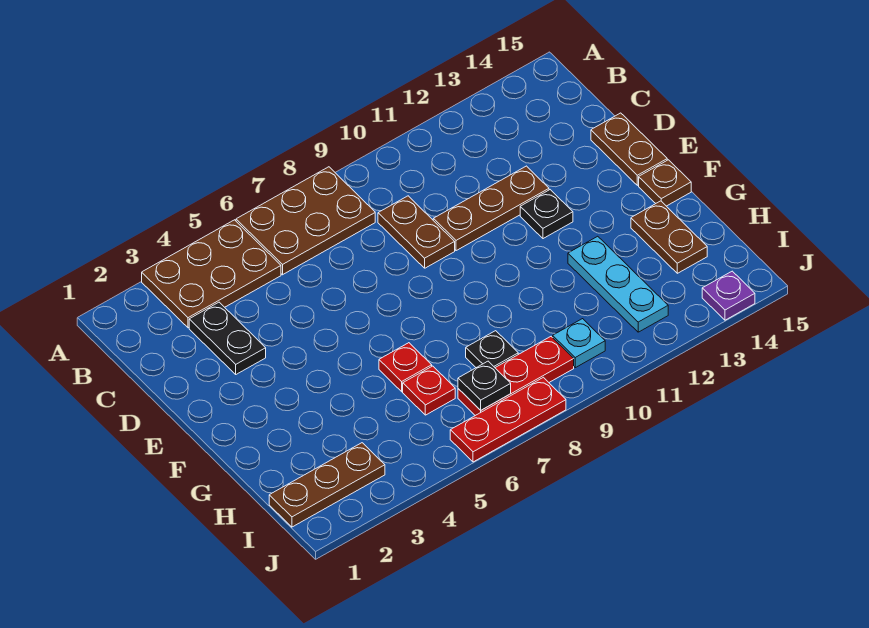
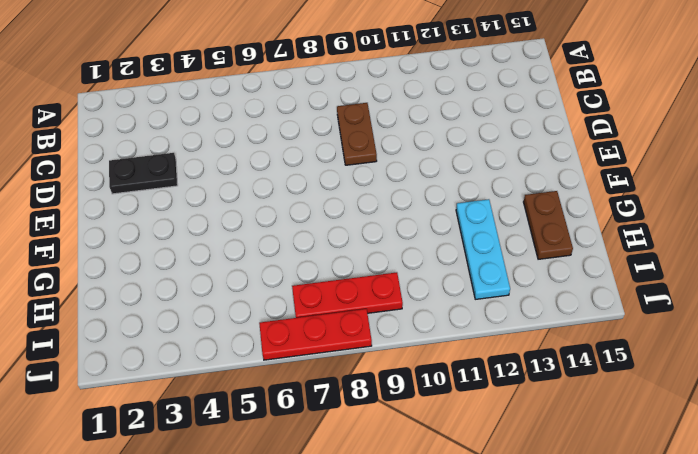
black plate D2:D3 level 1 -> black plate C3:D3 level 1
none -> brown plate A3:B5 level 1
none -> brown plate A6:B8 level 1
none -> brown plate D10:D12 level 1

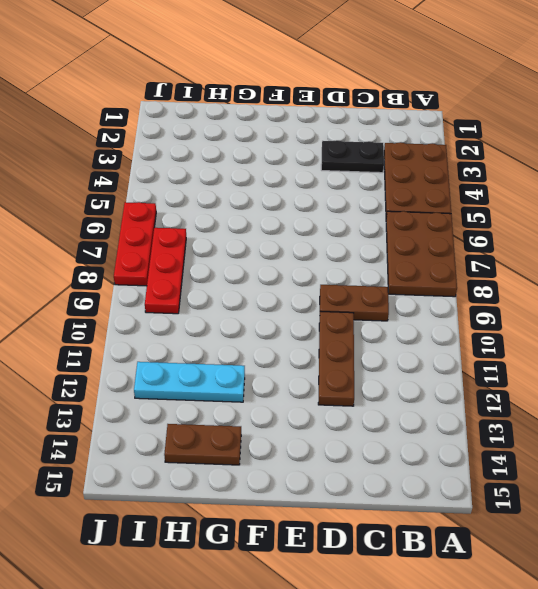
none -> brown plate D15:E15 level 1
none -> black plate E12 level 1
none -> brown plate F15 level 1

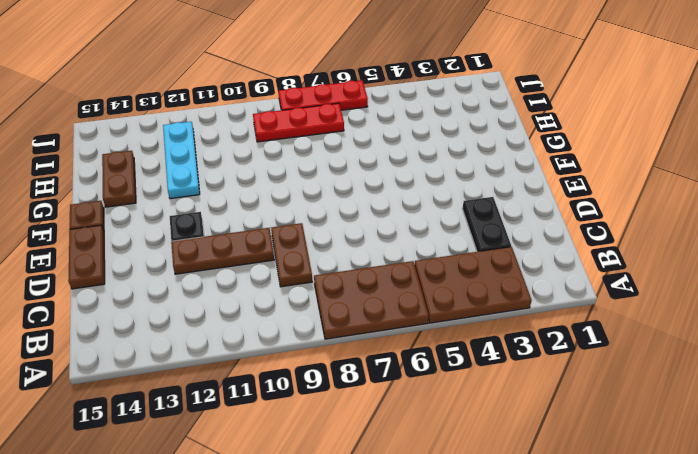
none -> red plate G6 level 1
none -> red plate H6 level 1
none -> black plate H8 level 1

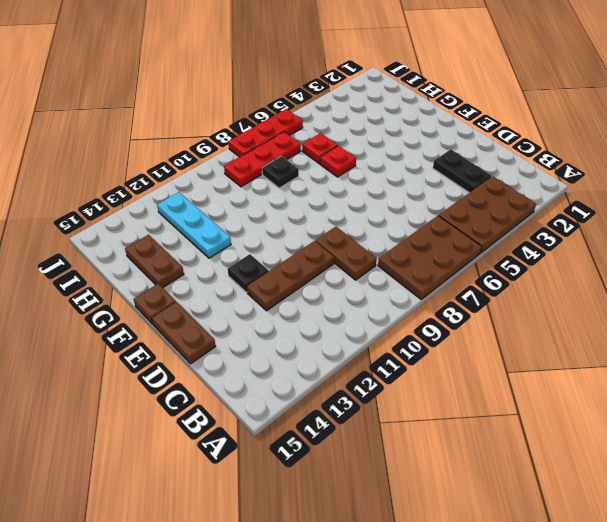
none -> brown plate I1:I3 level 1
none -> cyan plate I10 level 1
none -> purple plate J14 level 1

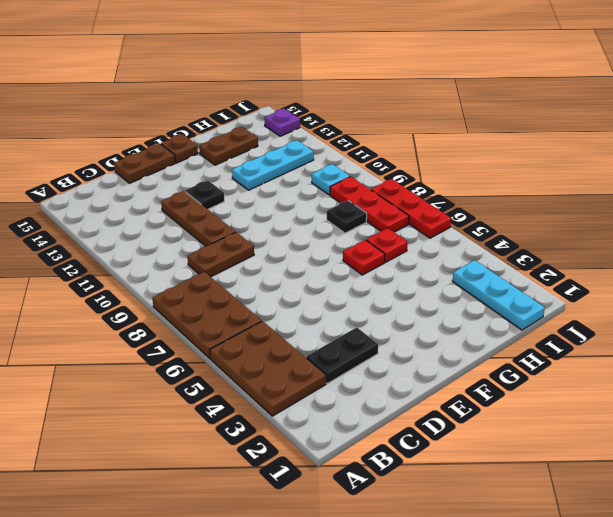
cyan plate I1:I3 level 1 -> brown plate I1:I3 level 1
none -> black plate I7 level 2

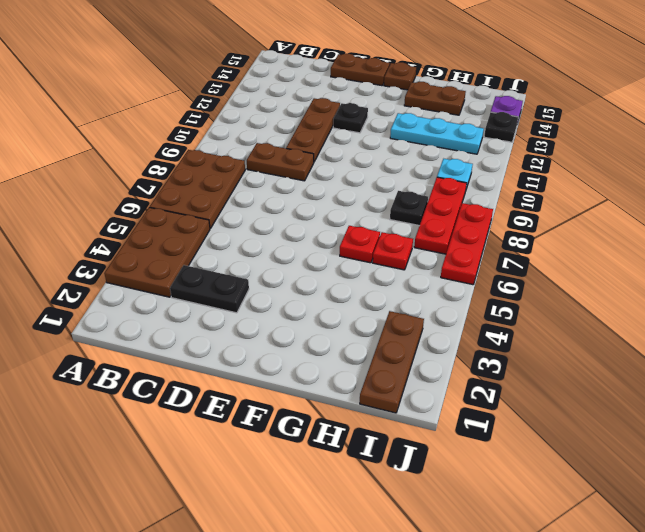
black plate J13 level 1 -> black plate I7 level 2

